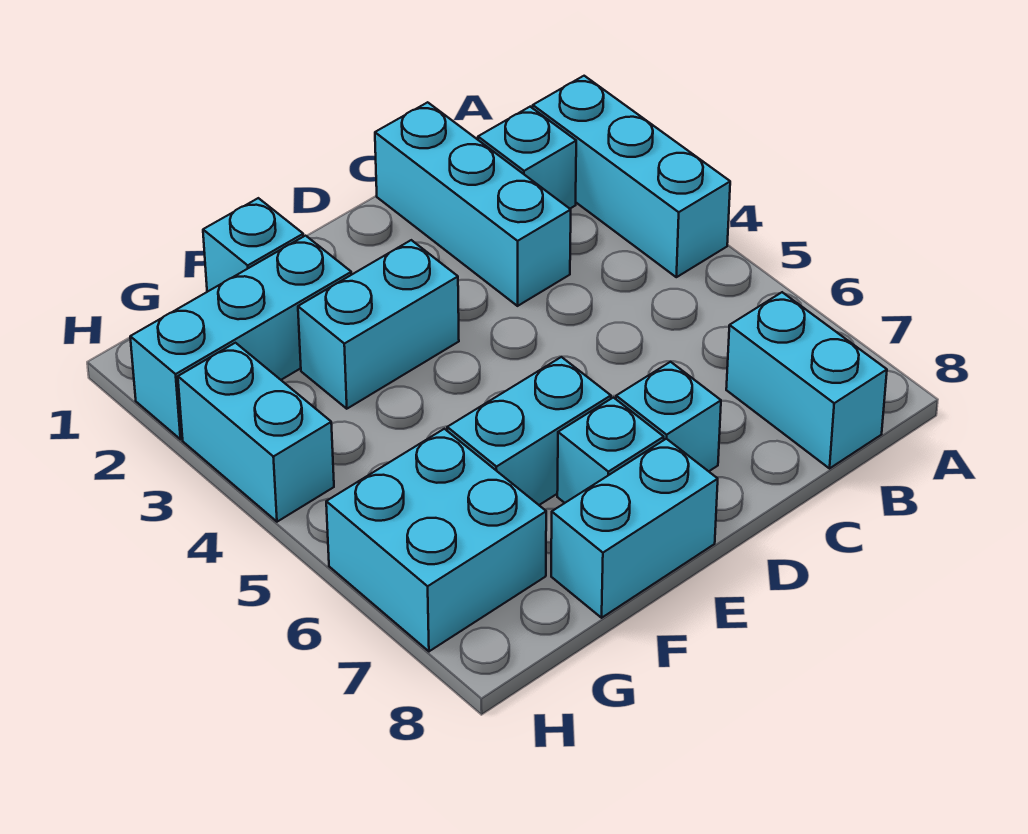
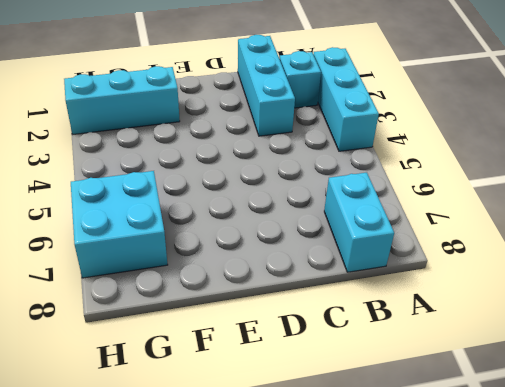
none -> cyan brick D7 level 1
none -> cyan brick E3:F3 level 1
none -> cyan brick E6:F6 level 1

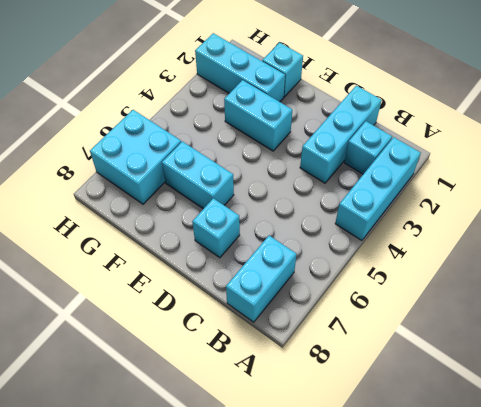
none -> cyan brick E7 level 1
none -> cyan brick E8:F8 level 1
none -> cyan brick H3:H4 level 1

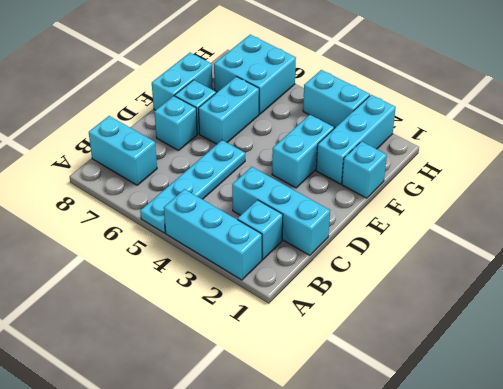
cyan plate A5:D5 level 1 -> none

